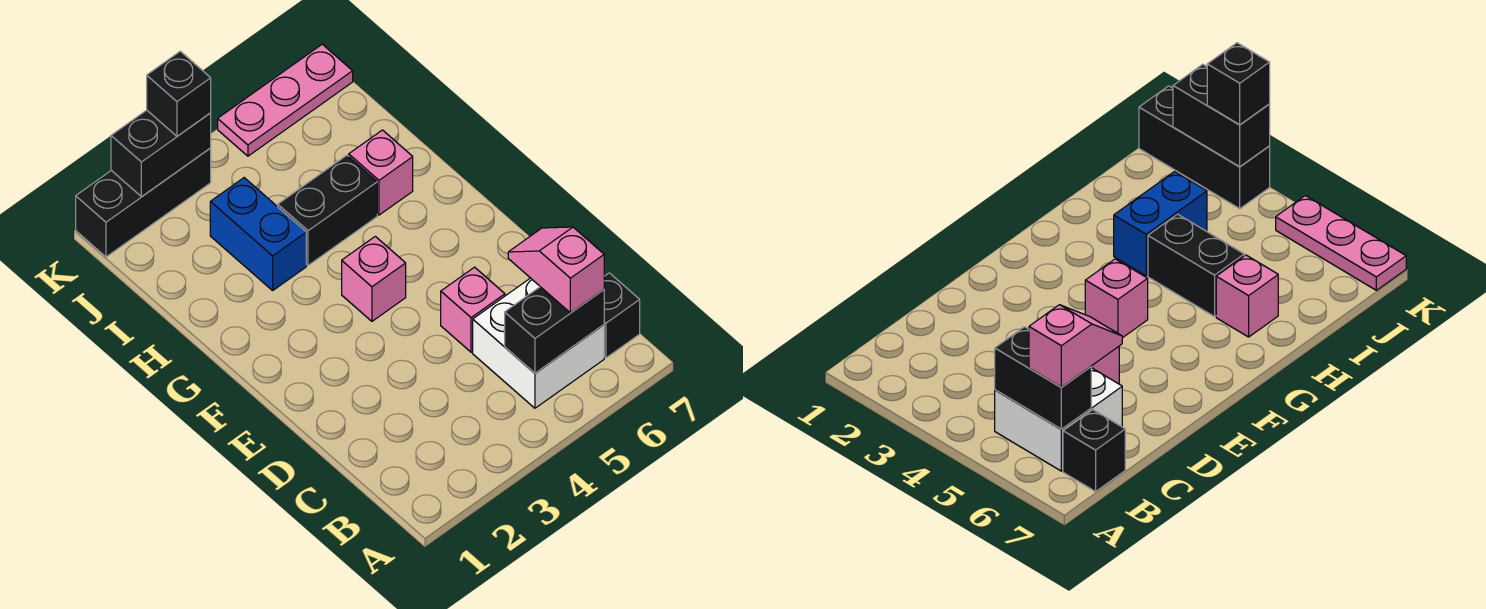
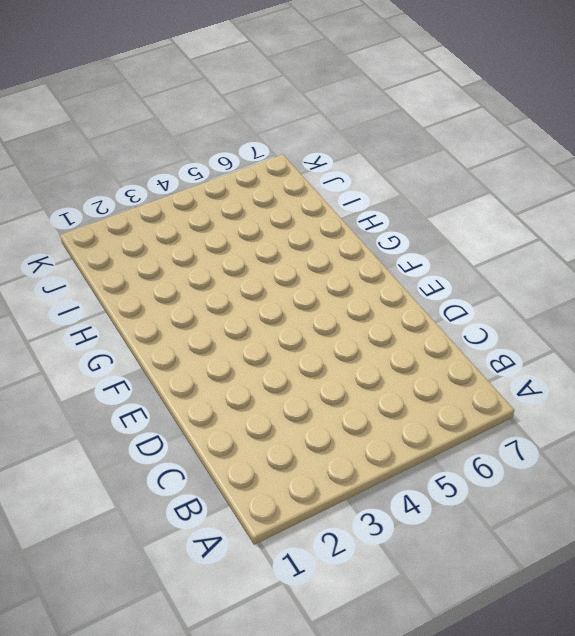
none -> white brick B5:C6 level 1
none -> black brick B7 level 1
none -> pink brick D5 level 1

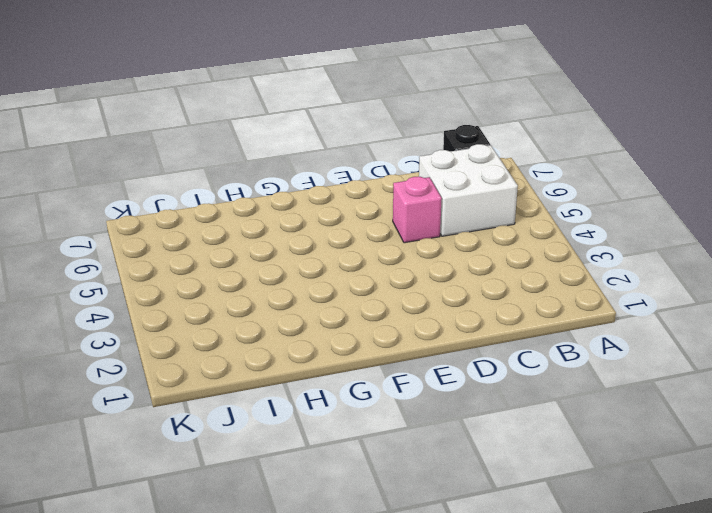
none -> pink brick F4 level 1
none -> blue brick H3:I3 level 1
none -> black brick H4:H5 level 1

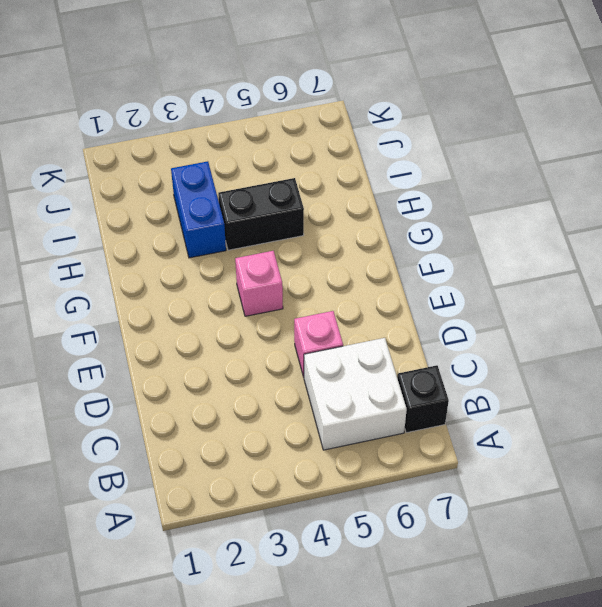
none -> pink brick H6 level 1
none -> black brick K1:K3 level 1
none -> pink plate K5:K7 level 1

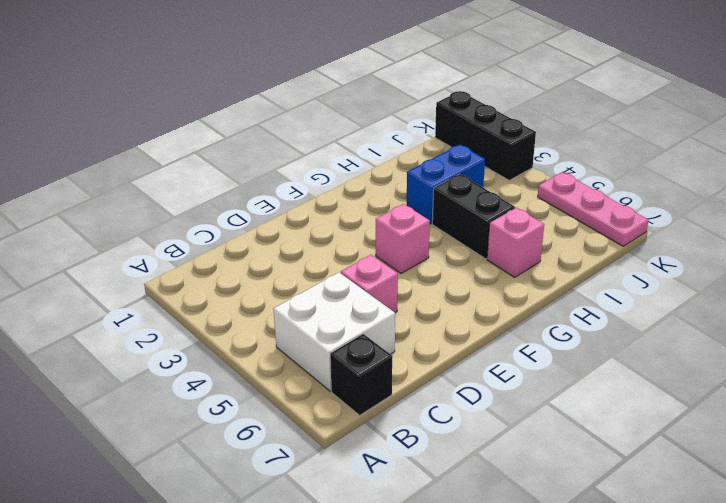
none -> black brick B5:B6 level 2
none -> black brick K2:K3 level 2
none -> pink slope B6:C6 level 3 top B

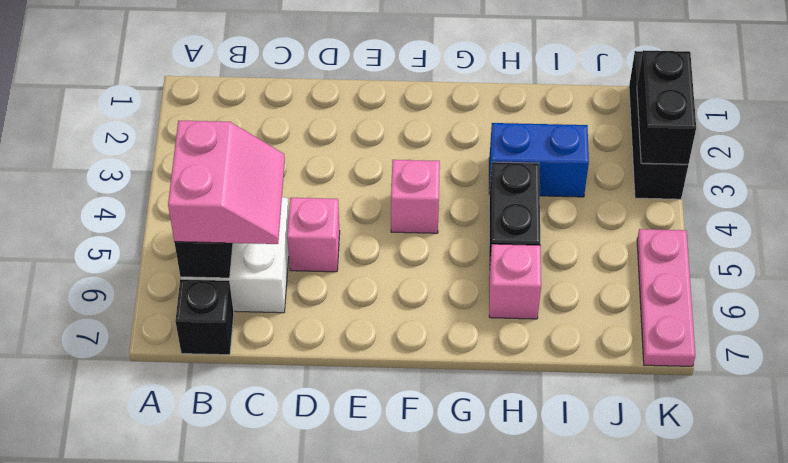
pink slope B5:C6 level 3 top B -> pink slope B6:C6 level 3 top B
none -> black brick K3 level 3

